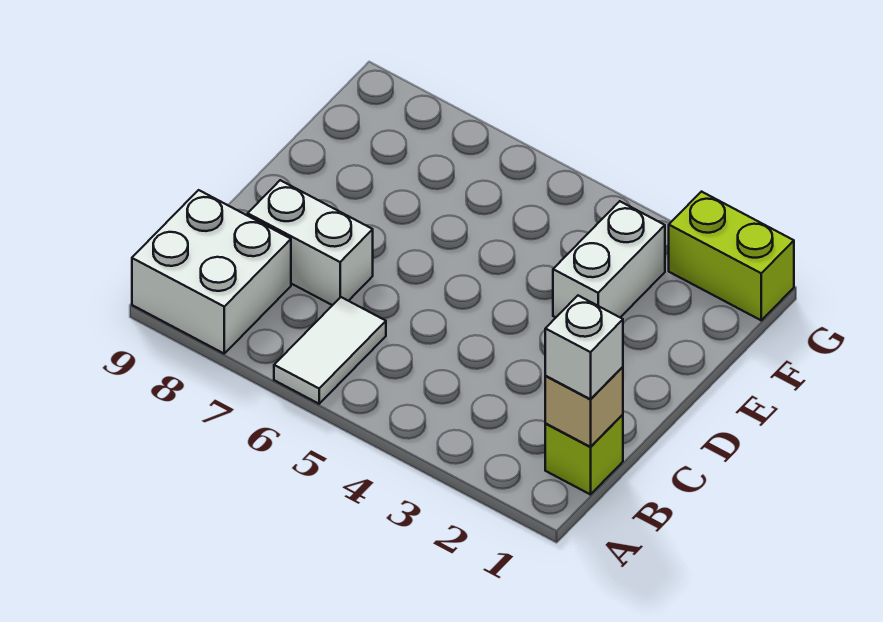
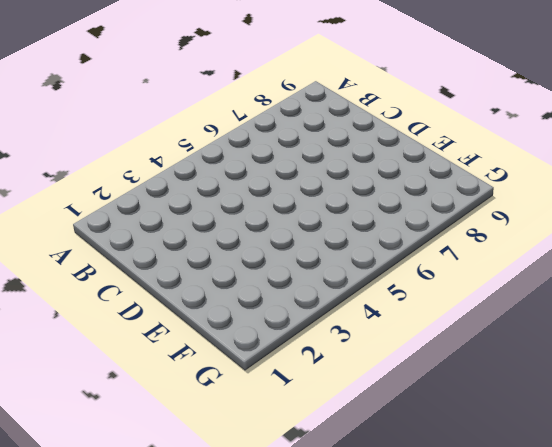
none -> white tile A6:B6 level 1
none -> white brick A8:B9 level 1

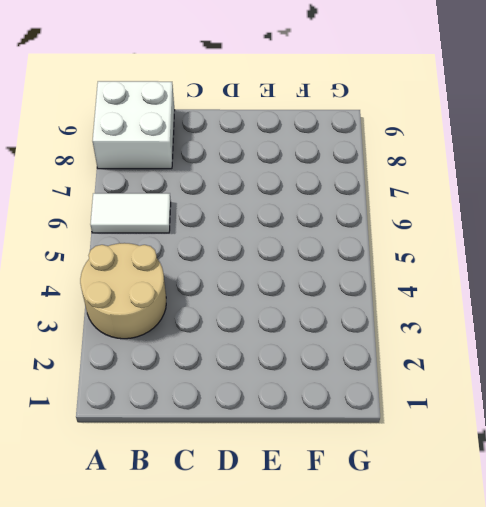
tan round brick A3:B4 level 1 -> none
none -> lime brick B1 level 1
none -> white brick C7:C8 level 1

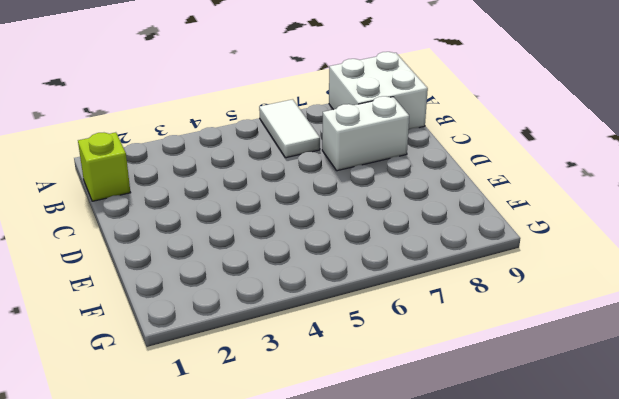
none -> white brick E3:F3 level 1
none -> lime brick G1:G2 level 1

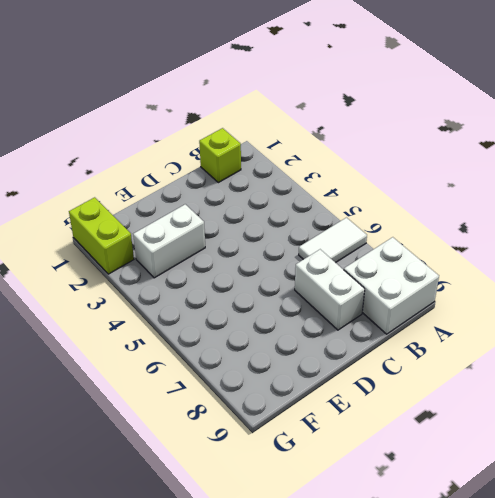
none -> tan brick B1 level 2
none -> white brick B1 level 3

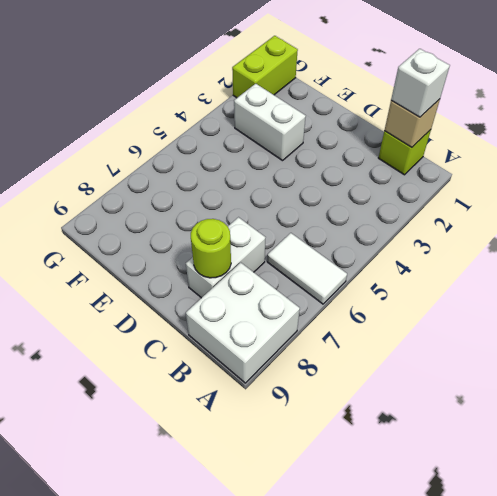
lime round brick C8 level 2 -> none

